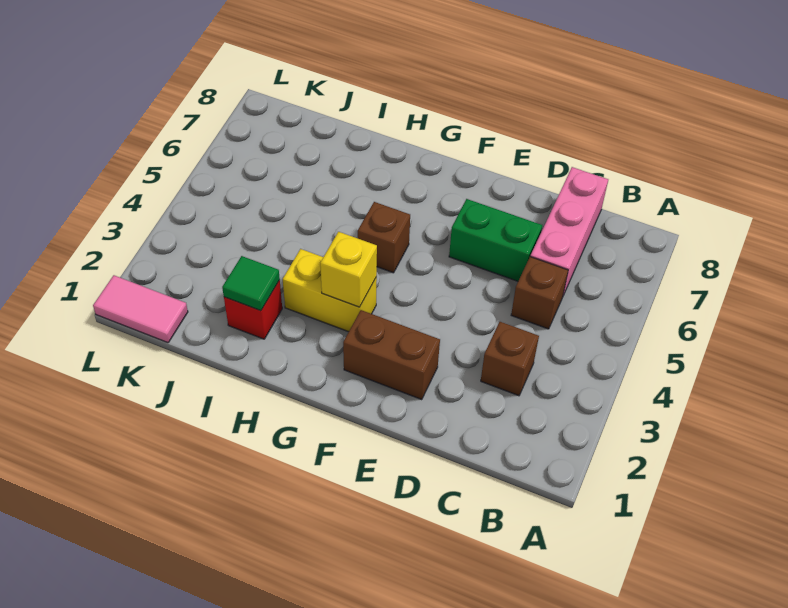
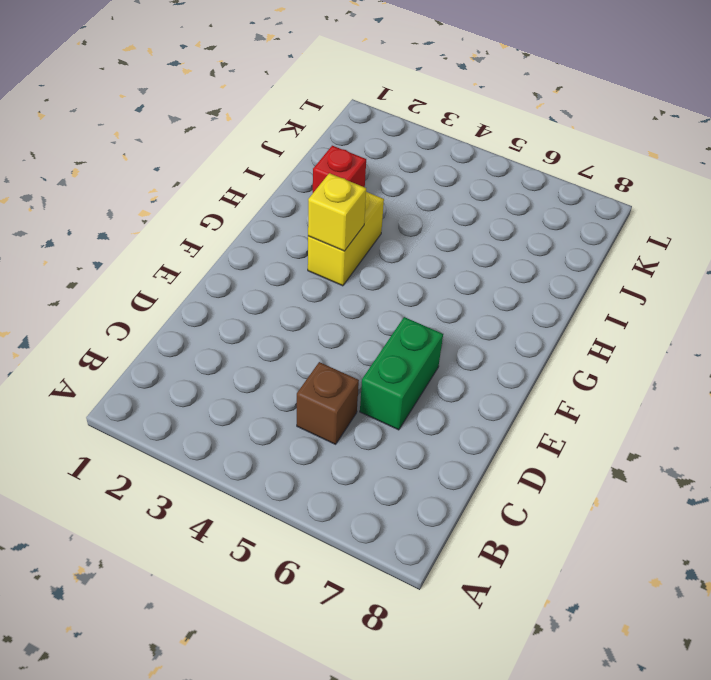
none -> brown brick C3 level 1
none -> pink brick C6:C8 level 1

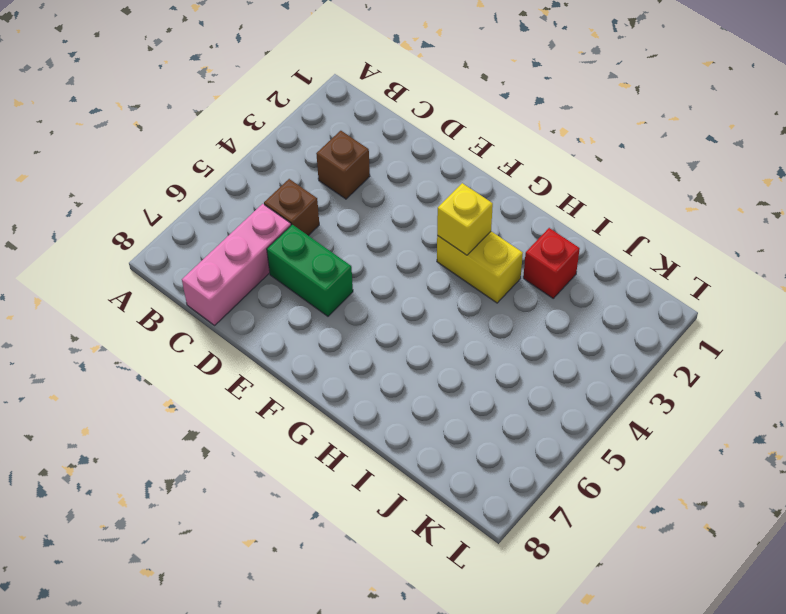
none -> brown brick E2:F2 level 1
none -> brown brick G5 level 1

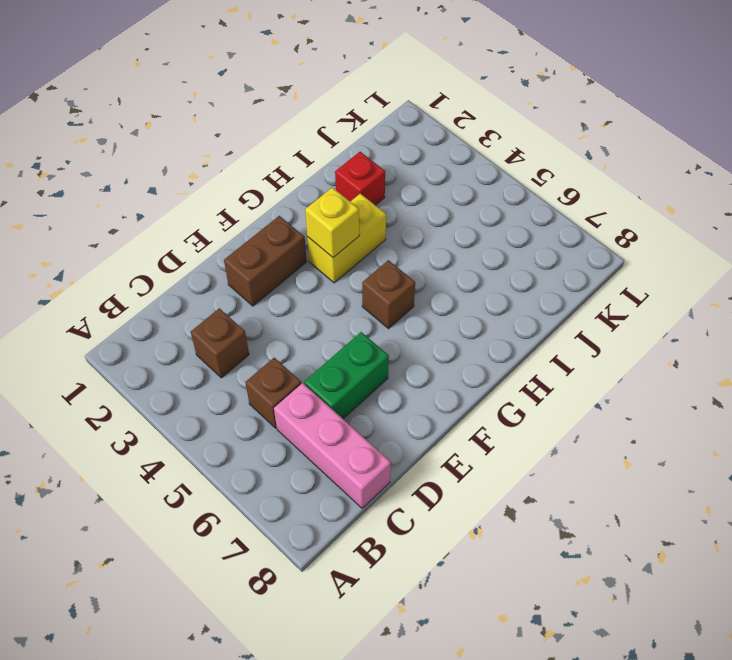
none -> pink tile K1:L1 level 1
none -> green tile I2 level 2

